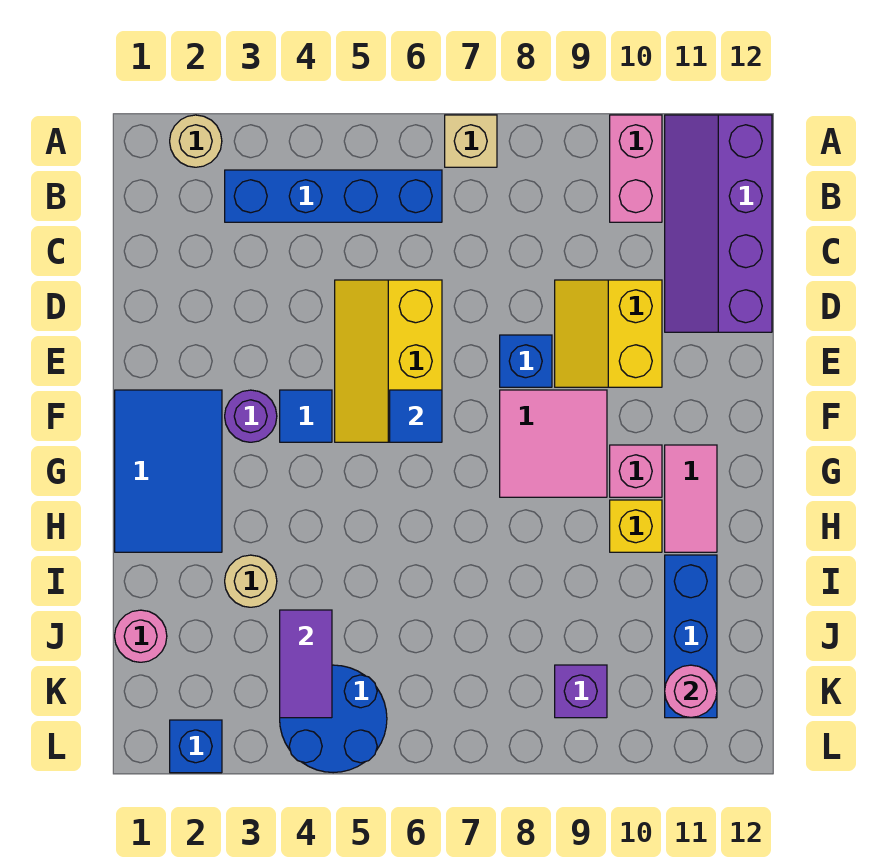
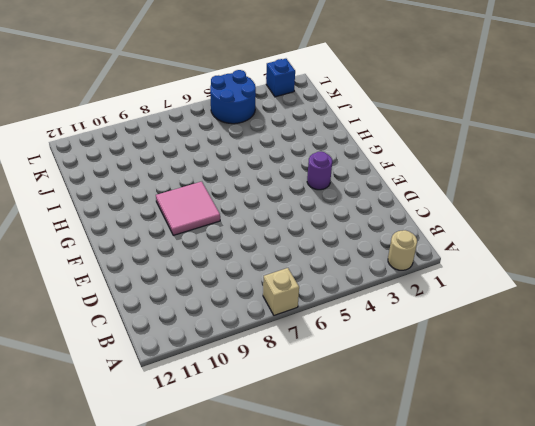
none -> pink brick A10:B10 level 1
none -> purple slope A11:D12 level 1 top 12
none -> blue brick B3:B6 level 1

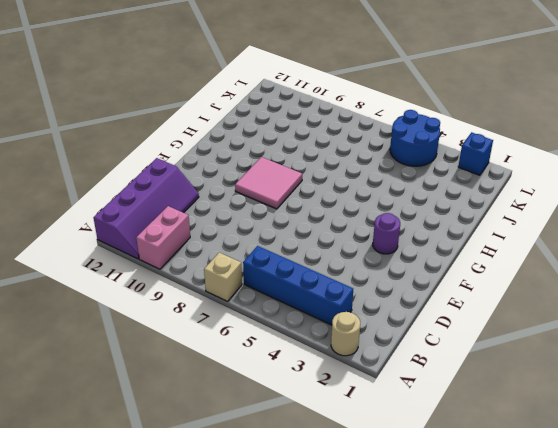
none -> yellow slope D5:F6 level 1 top 6
none -> yellow slope D9:E10 level 1 top 10
none -> blue brick E8 level 1

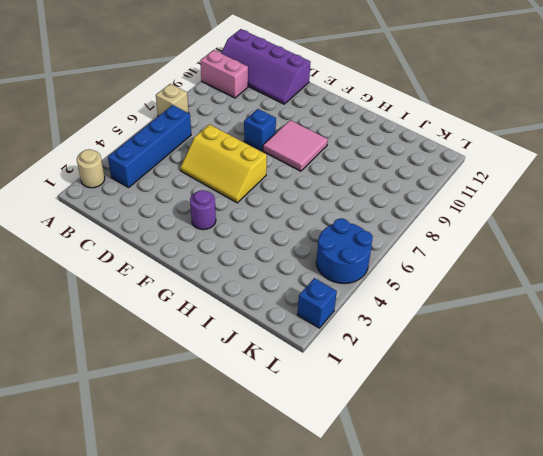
none -> yellow slope D9:E10 level 1 top 10
none -> blue tile F1:H2 level 1
none -> blue tile F4 level 1

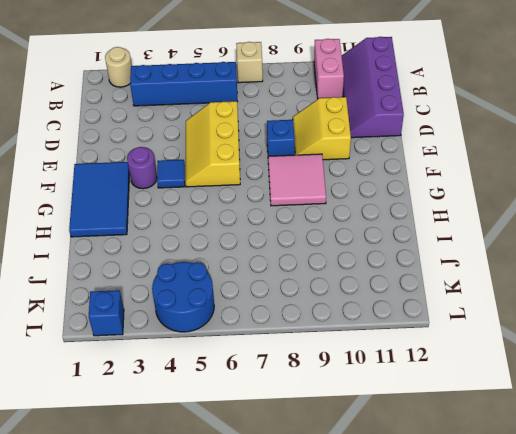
none -> pink brick G10 level 1
none -> pink tile G11:H11 level 1
none -> yellow brick H10 level 1

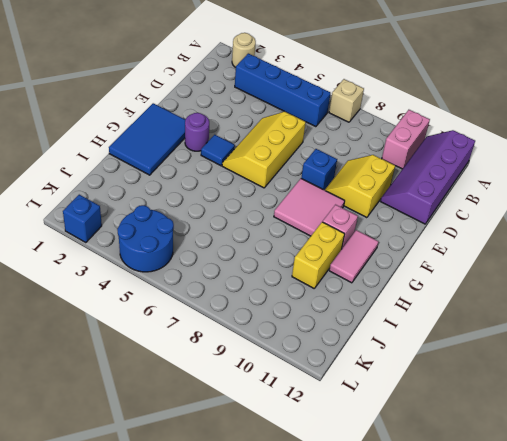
yellow brick H10:I10 level 1 -> yellow brick H10 level 1
none -> tan round brick I3 level 1
none -> blue brick I11:K11 level 1
none -> pink round brick J1 level 1

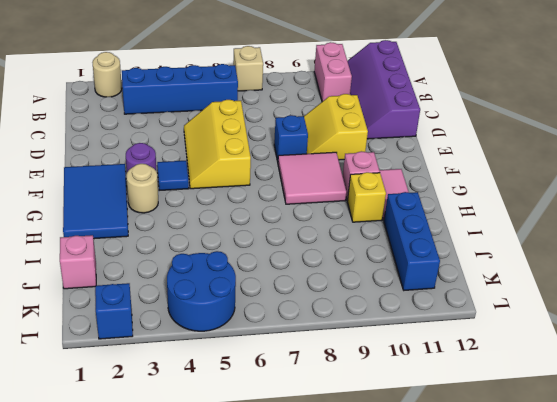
tan round brick G3 level 1 -> tan round brick I3 level 1
pink brick J1 level 1 -> pink round brick J1 level 1
none -> purple brick K9 level 1
none -> blue tile F6 level 2
none -> purple tile J4:K4 level 2

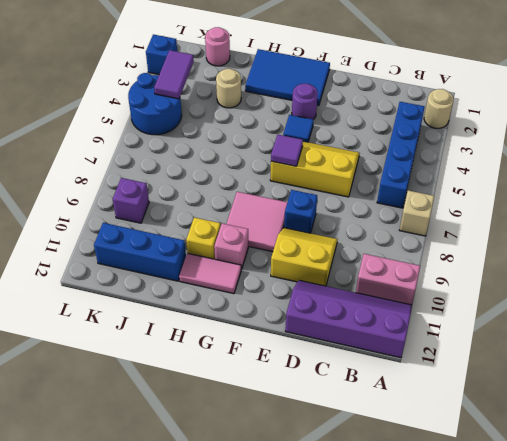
purple tile F6 level 2 -> blue tile F6 level 2
purple tile K3:K4 level 2 -> purple tile J4:K4 level 2
none -> pink round brick K11 level 2

